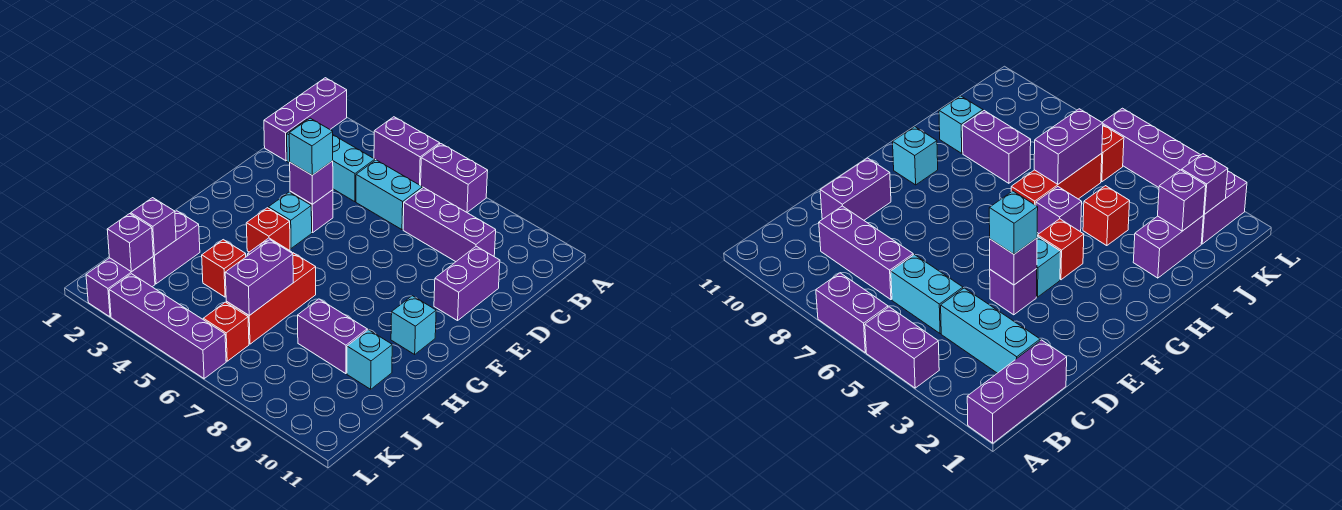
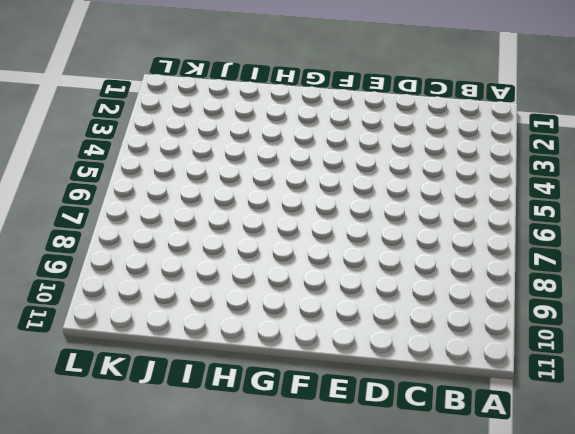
none -> purple brick A1:C1 level 1
none -> purple brick A4:A5 level 1
none -> purple brick A6:A7 level 1

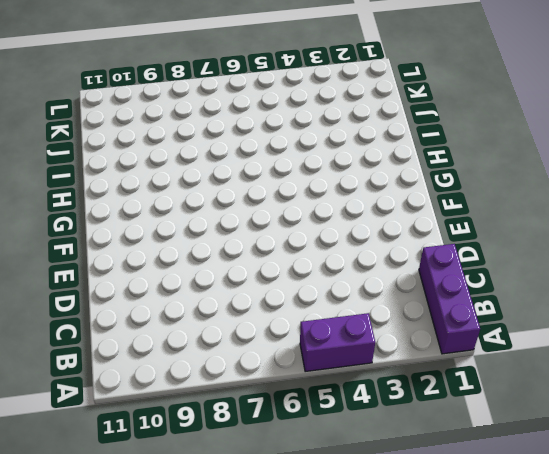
none -> purple brick A6:A7 level 1
none -> cyan brick C2:C4 level 1
none -> cyan brick C5:C6 level 1

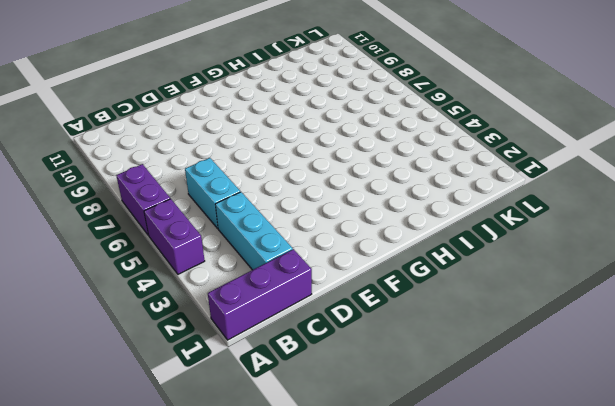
none -> purple brick C7:C9 level 1
none -> purple brick D10:E10 level 1
none -> purple brick E4 level 1

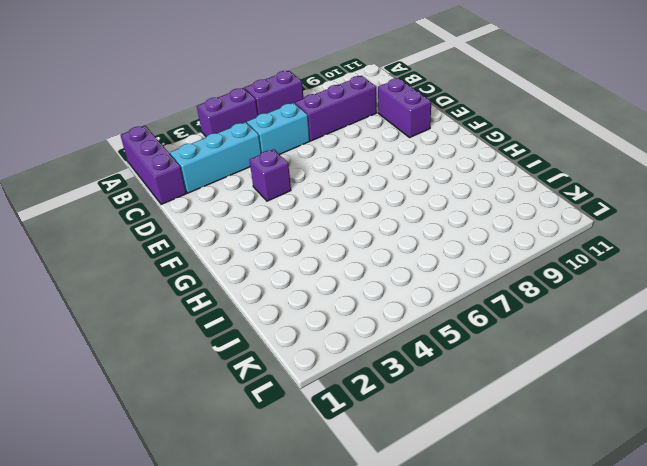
none -> cyan brick F4 level 1
none -> red brick G4 level 1
none -> cyan brick G10 level 1

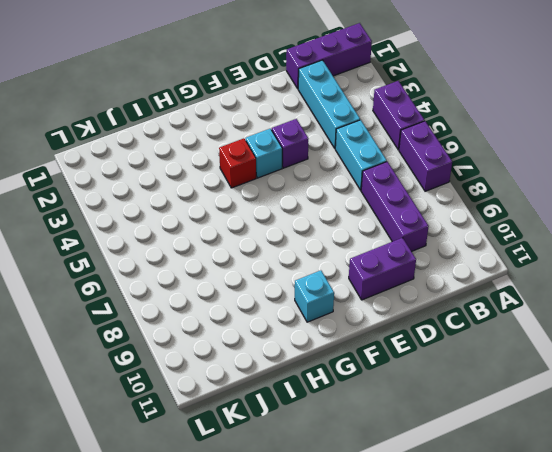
none -> purple brick H5 level 1
none -> red brick H6:J6 level 1
none -> purple brick I2:J2 level 1

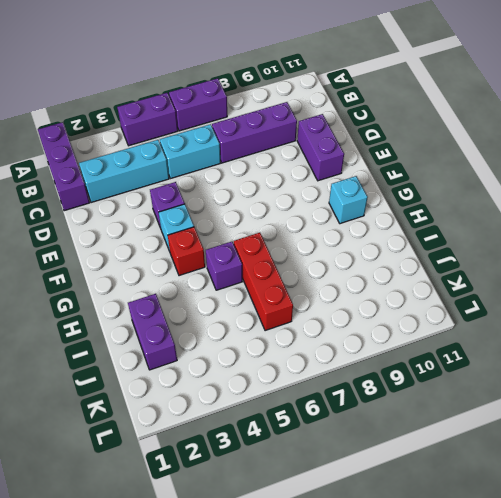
none -> red brick I4 level 1
none -> purple brick I8:I9 level 1
none -> cyan brick I10 level 1

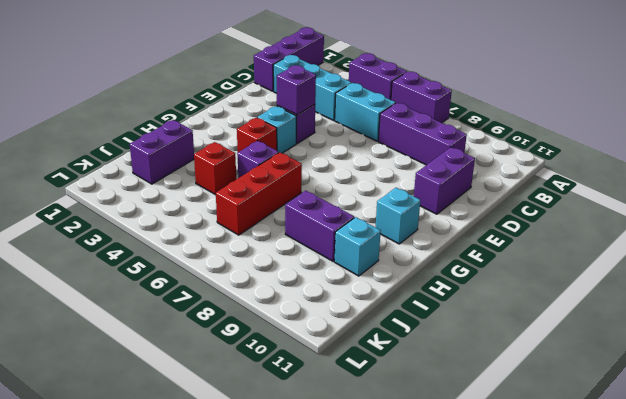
none -> purple brick K2:L2 level 1
none -> red brick K6 level 1
none -> purple brick L3:L6 level 1

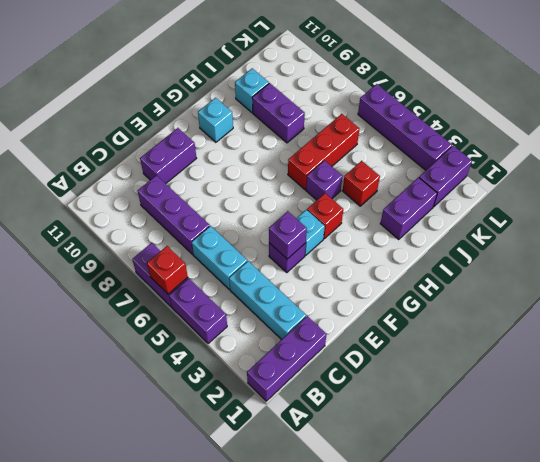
red brick A6 level 2 -> red brick K6 level 1
none -> purple brick I6:J6 level 2
none -> purple brick J2 level 2
none -> purple brick K2 level 2

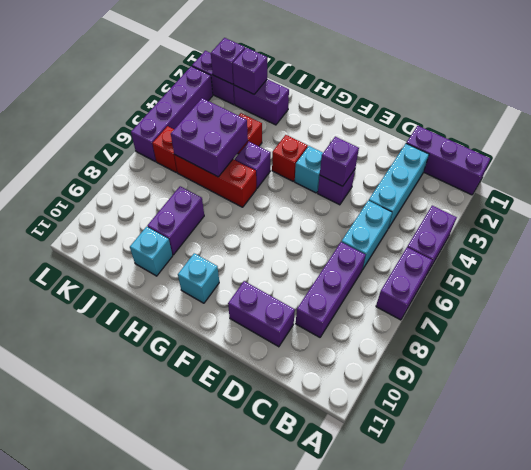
purple brick I5:J6 level 2 -> purple brick I6:J6 level 2
none -> cyan brick E4 level 3

